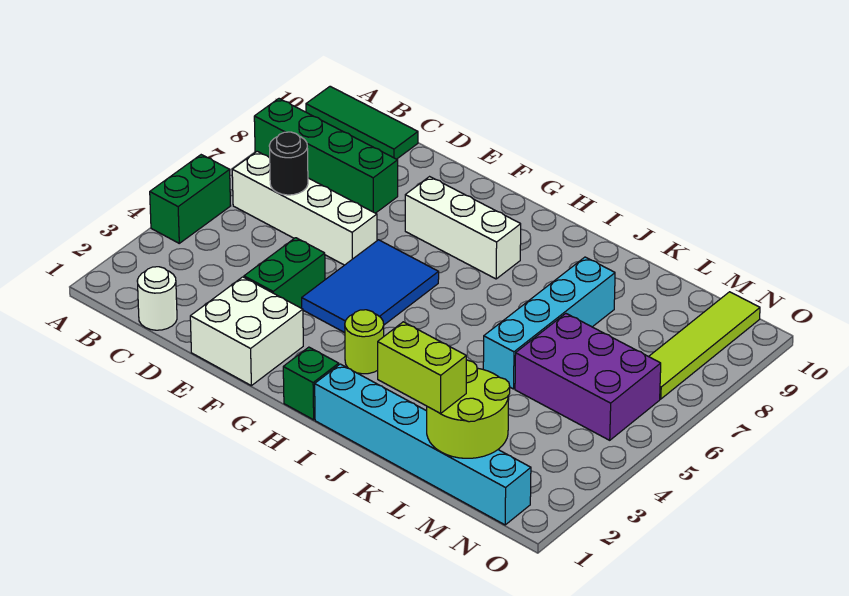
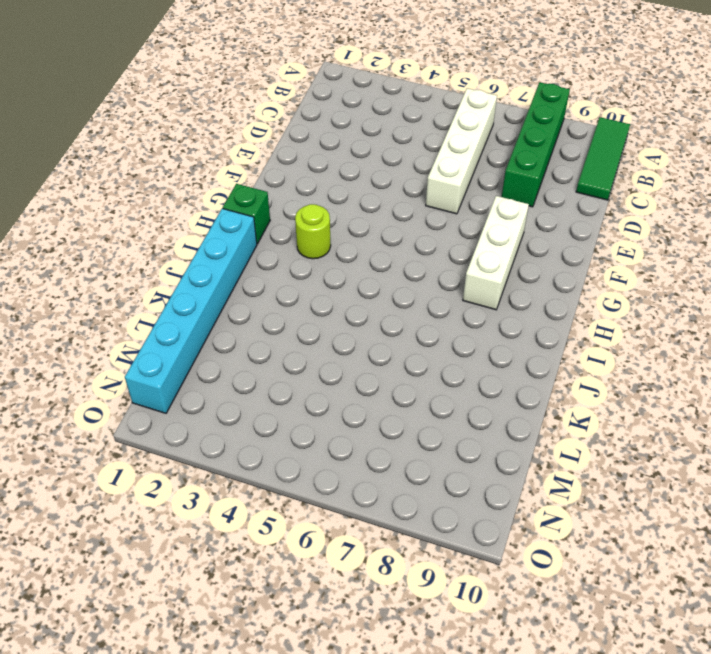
none -> green brick A4:A5 level 1
none -> white round brick C1 level 1
none -> white brick E1:F2 level 1

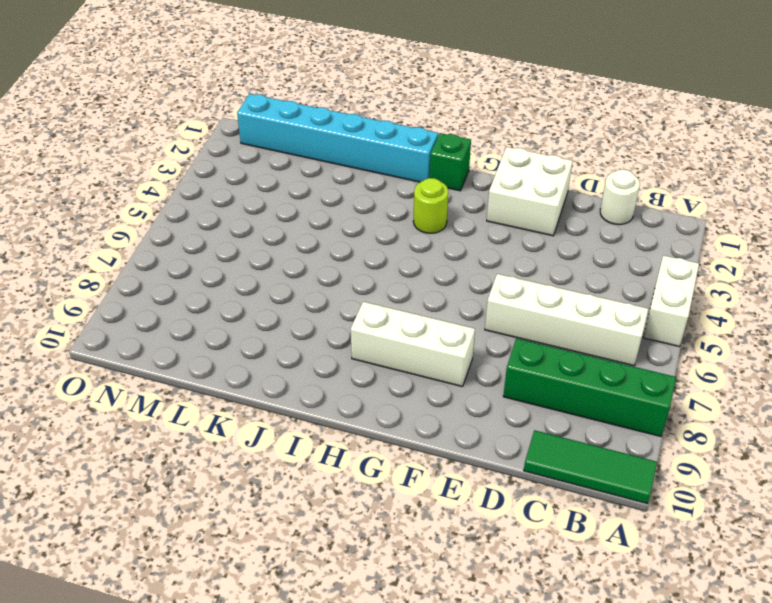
white brick A4:A5 level 1 -> green brick A4:A5 level 1
none -> green brick E3:E4 level 1
none -> blue tile F4:G6 level 1
none -> cyan brick K5:K8 level 1

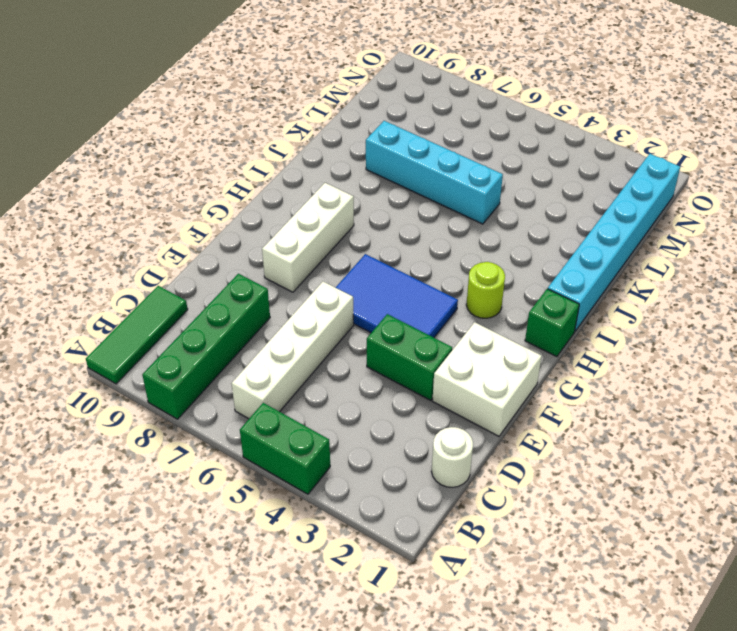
none -> purple brick L5:N6 level 1
none -> lime tile N7:N10 level 1
none -> black round brick C6 level 2

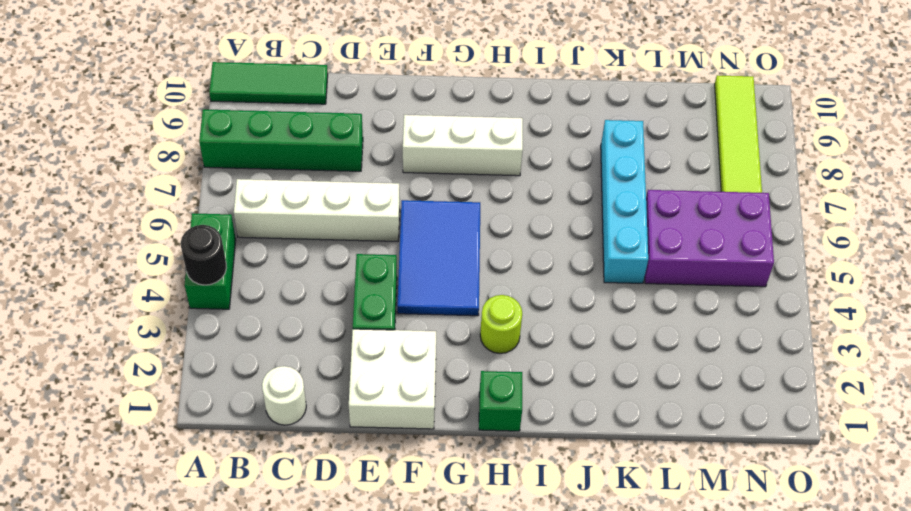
black round brick A4 level 2 -> black round brick C6 level 2
none -> cyan brick I1:N1 level 1
none -> lime round brick L1:M2 level 2
none -> lime brick K1:L1 level 3

